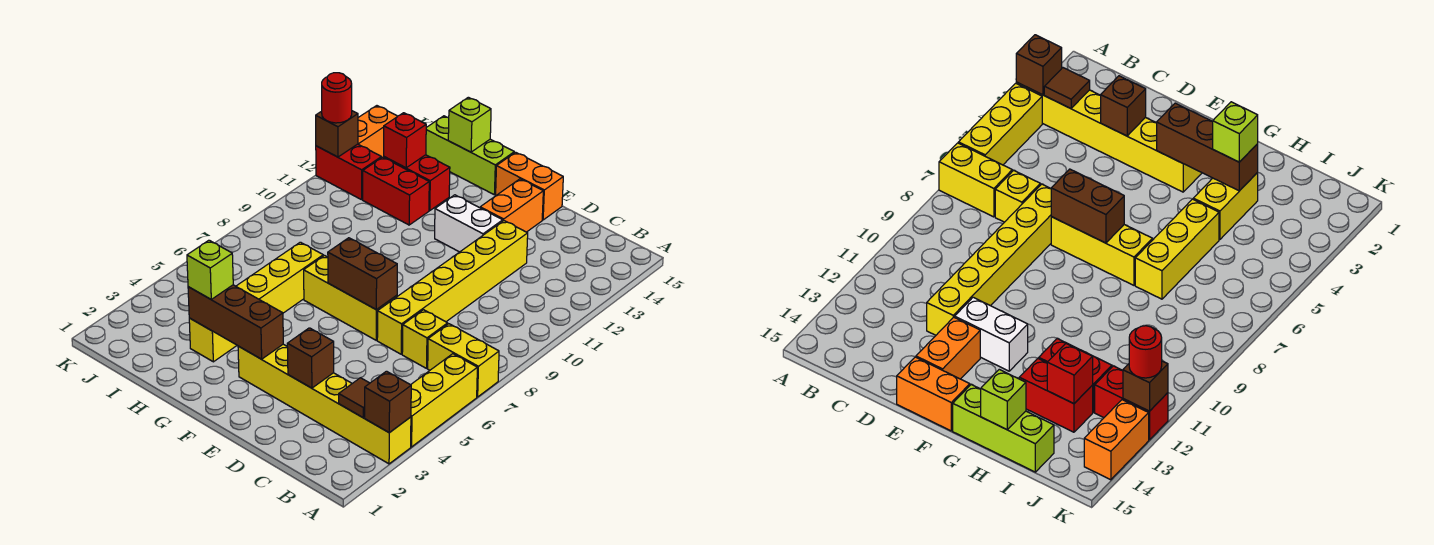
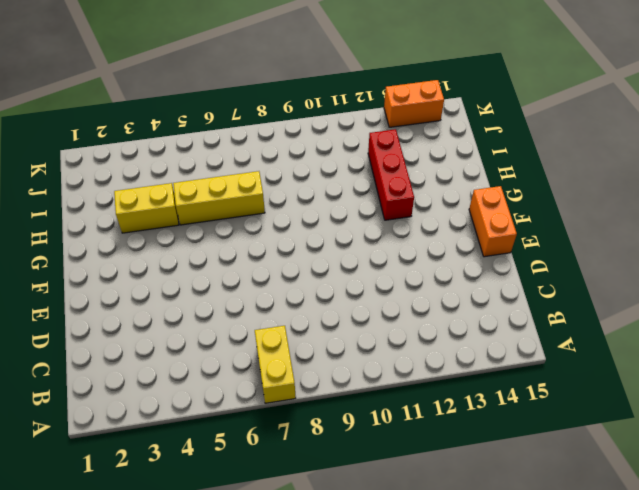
red brick G12:I12 level 1 -> red brick H12:I12 level 1
none -> yellow brick A3:F3 level 1
none -> yellow brick A4:A6 level 1
none -> yellow brick C7 level 1

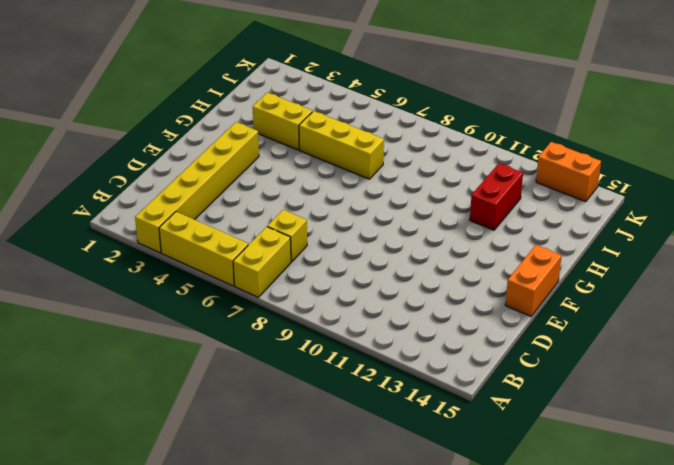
none -> yellow brick D7:D12 level 1
none -> yellow brick E7:G7 level 1
none -> white brick E12:F12 level 1

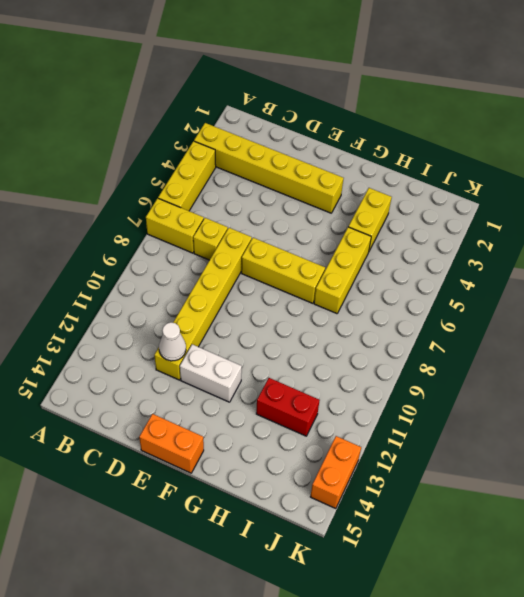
white cone D12 level 2 -> none
none -> orange brick E13:E14 level 1
none -> lime brick G15:I15 level 1
none -> red brick H13:I13 level 1

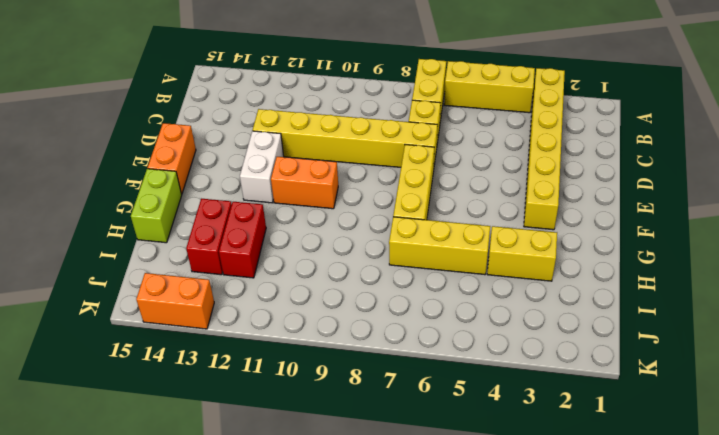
orange brick F10:F11 level 1 -> orange brick E13:E14 level 1
lime brick G15:H15 level 1 -> lime brick G15:I15 level 1
none -> red brick J12:K12 level 1
none -> brown brick A3 level 2
none -> brown tile B3 level 2

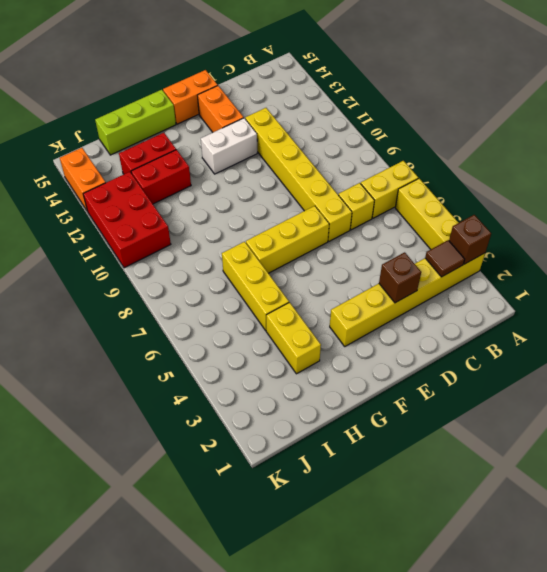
red brick J10:K12 level 1 -> red brick J12:K12 level 1
none -> brown brick E7:F7 level 2
none -> brown brick F3:H3 level 2
none -> lime brick H15 level 2

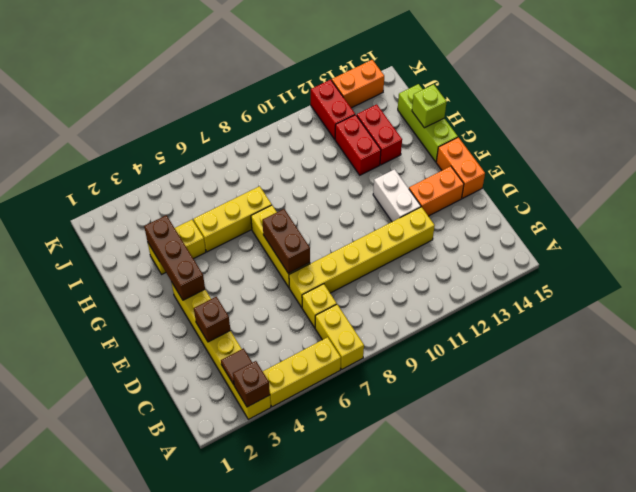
none -> red brick I13 level 2
none -> brown brick K12 level 2
none -> lime brick H3 level 3

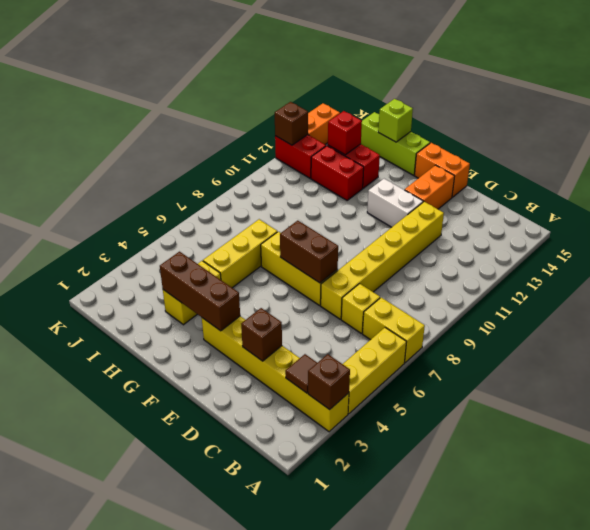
none -> lime brick H3 level 3
none -> red round brick K12 level 3

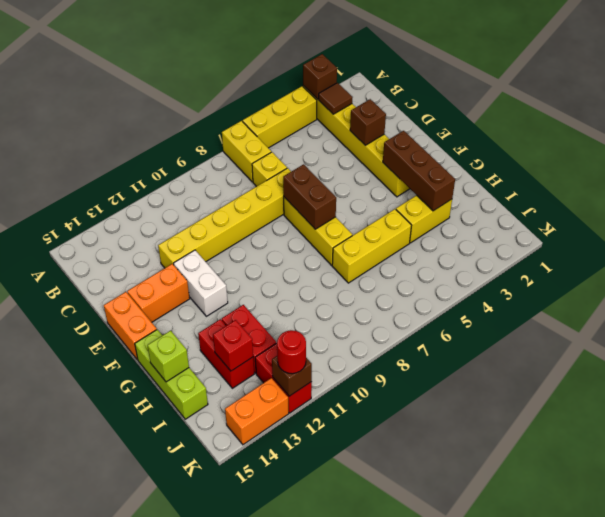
none -> lime brick H3 level 3

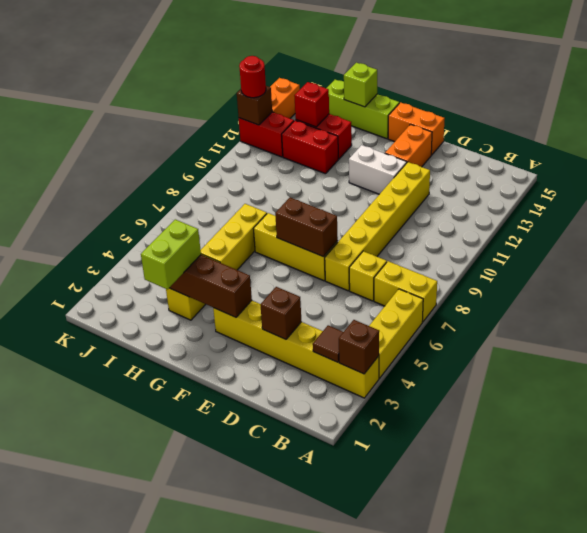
lime brick H2:H3 level 3 -> lime brick H3 level 3

